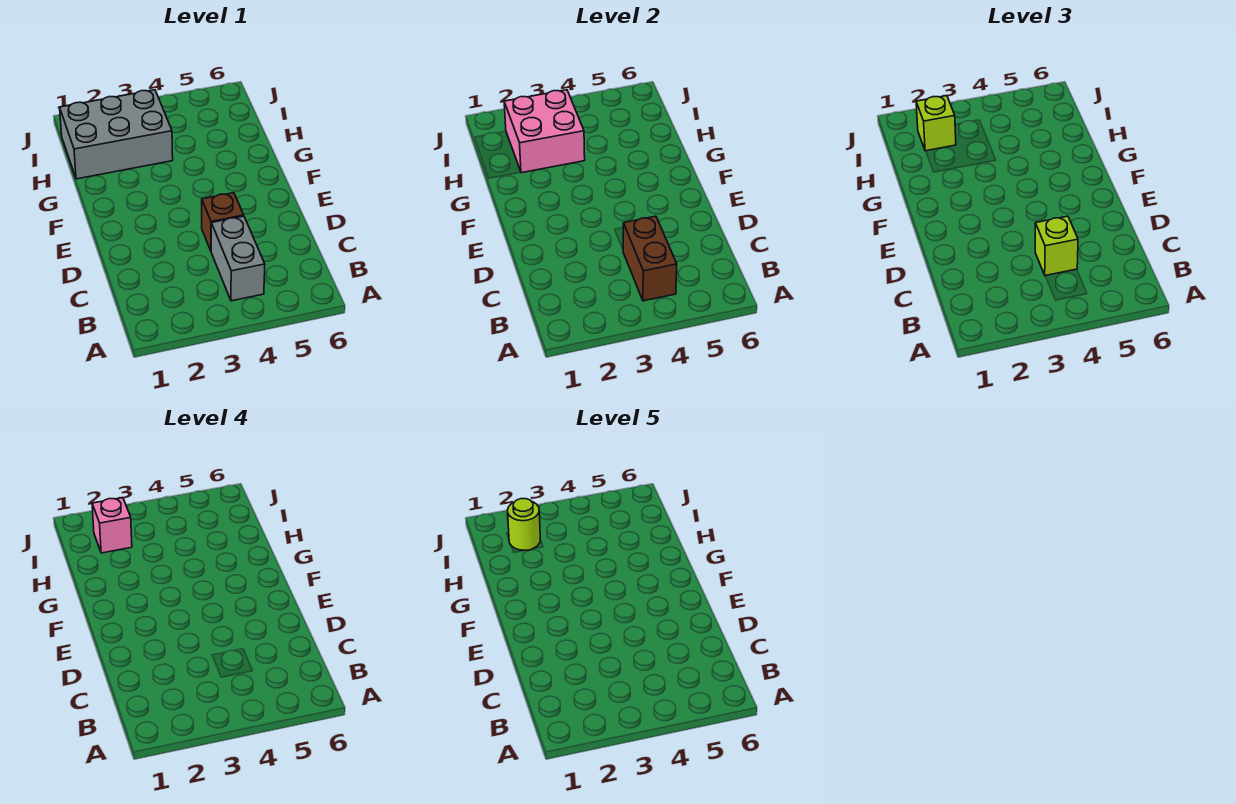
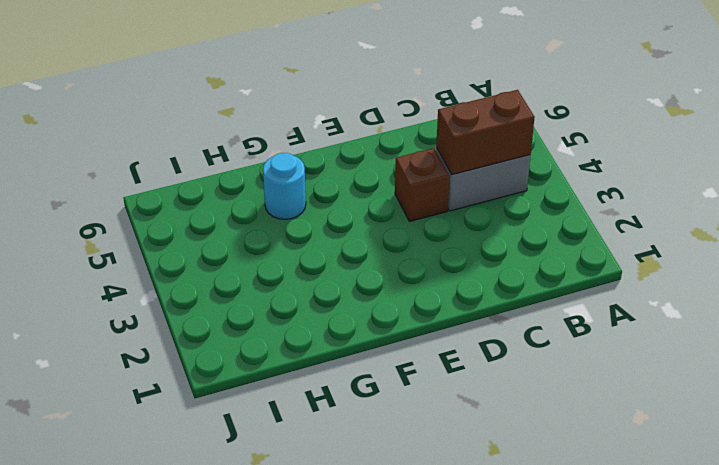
cyan round brick G5 level 1 -> none
none -> grey brick H1:I3 level 1
none -> pink brick H2:I3 level 2

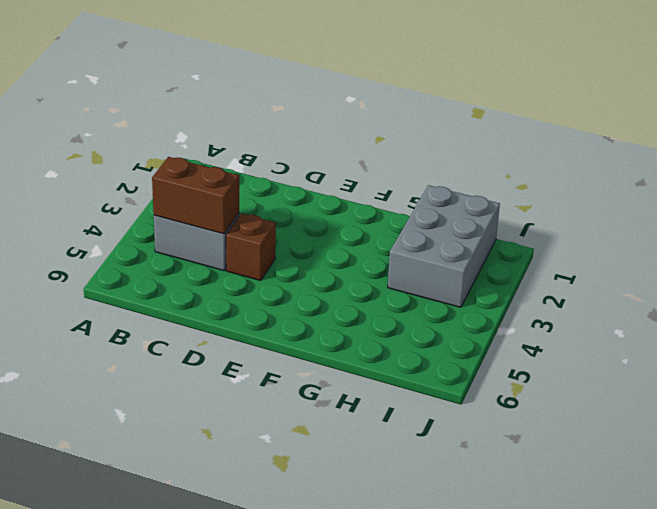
none -> pink brick H2:I3 level 2
none -> lime brick C4 level 3

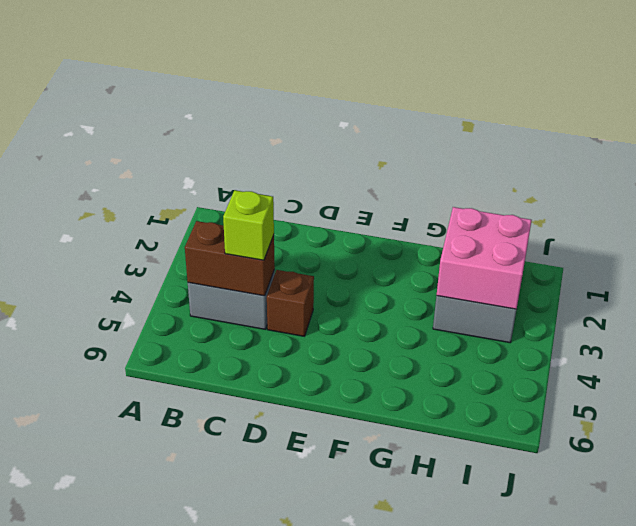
none -> lime brick I2 level 3
none -> pink brick I2 level 4

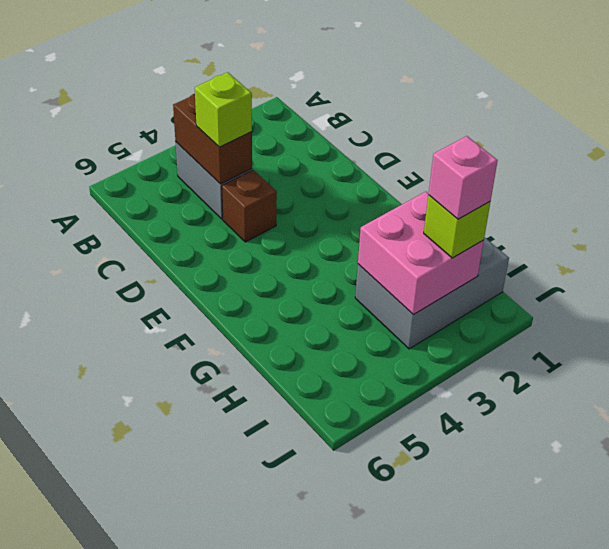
none -> lime round brick I2 level 5

